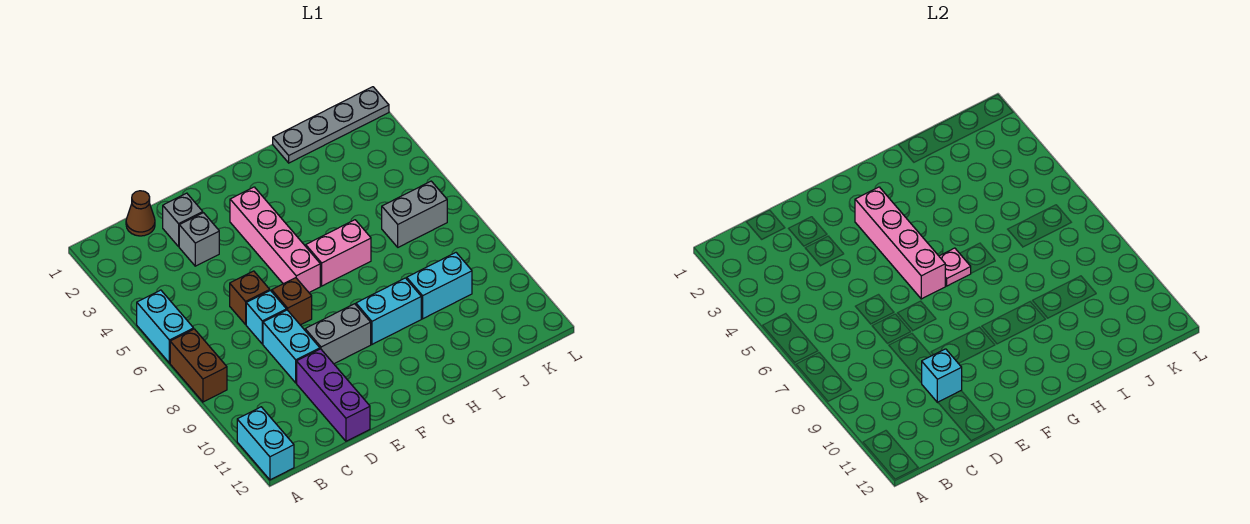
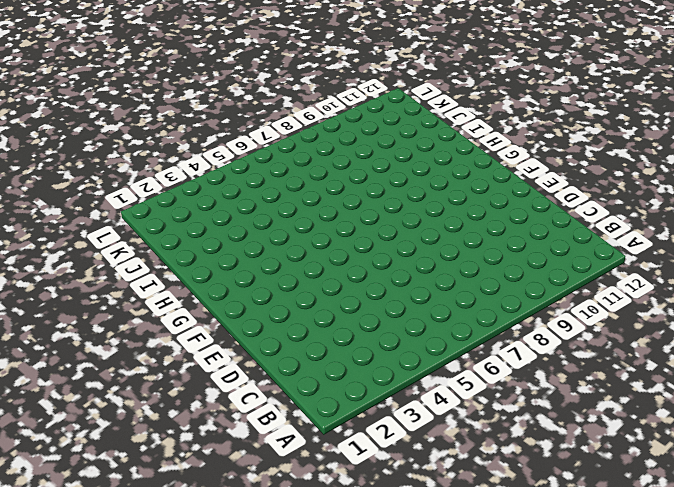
none -> cyan brick A5:A6 level 1
none -> brown brick A7:A8 level 1
none -> cyan brick A11:A12 level 1

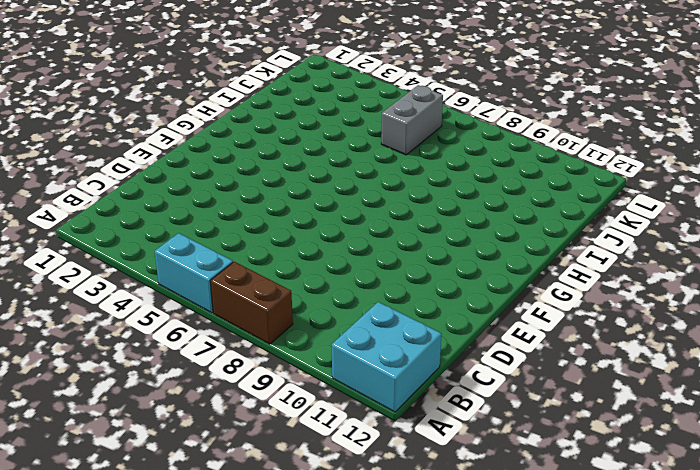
cyan brick A11:B12 level 1 -> cyan brick A11:A12 level 1
none -> brown cone C1 level 1
none -> grey brick D2 level 1
none -> grey brick D3 level 1

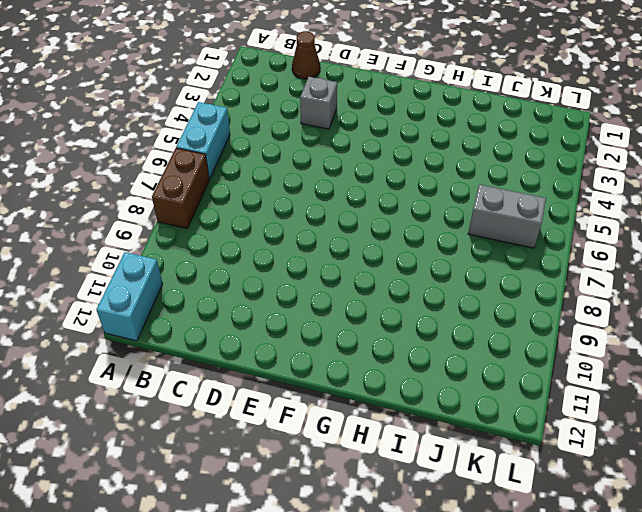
none -> grey brick D2 level 1
none -> brown brick D6 level 1
none -> cyan brick D7 level 1

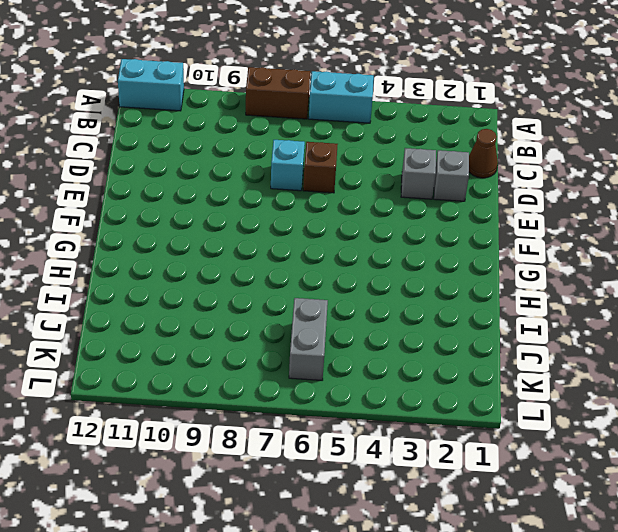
none -> cyan brick D8:D9 level 1
none -> purple brick D10:D12 level 1
none -> brown brick E7 level 1

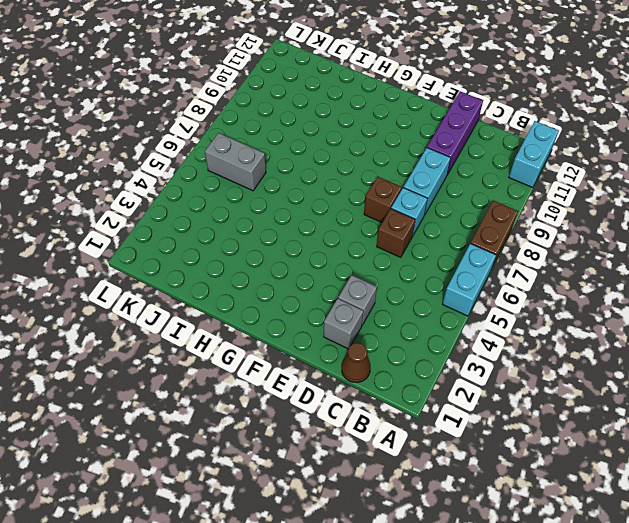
none -> grey brick E9:F9 level 1
none -> pink brick F3:F6 level 1
none -> pink brick G6:H6 level 1

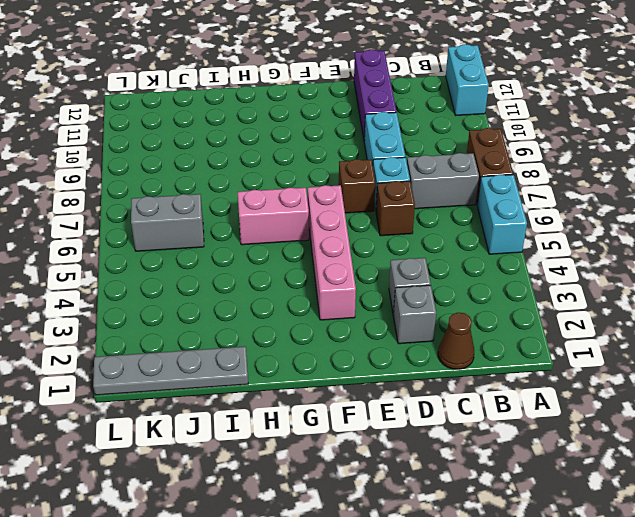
grey brick B7:C7 level 1 -> grey brick E9:F9 level 1
none -> cyan brick G9:H9 level 1
none -> cyan brick I9:J9 level 1
none -> cyan brick D10 level 2

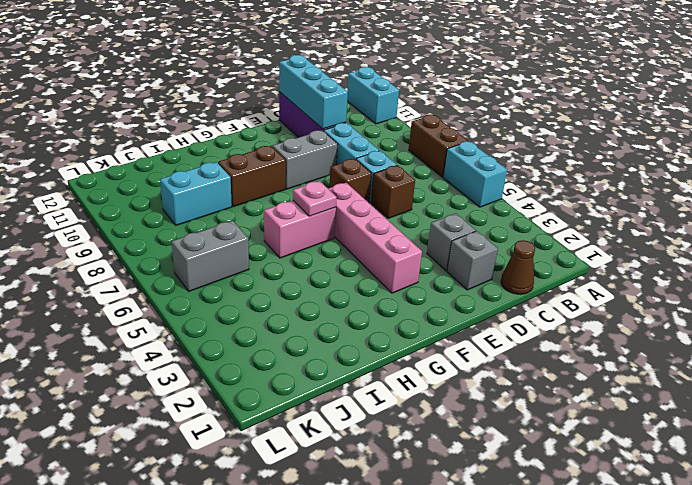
cyan brick D10:D12 level 2 -> cyan brick D10 level 2
brown brick G9:H9 level 1 -> cyan brick G9:H9 level 1
none -> grey plate I1:L1 level 1
none -> pink brick F3:F6 level 2

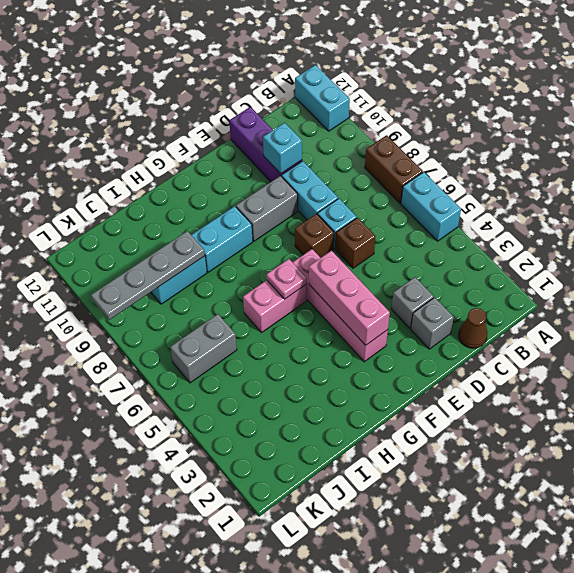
pink brick F3:F5 level 2 -> pink brick F3:F6 level 2
grey plate I9:L9 level 2 -> grey plate I1:L1 level 1

